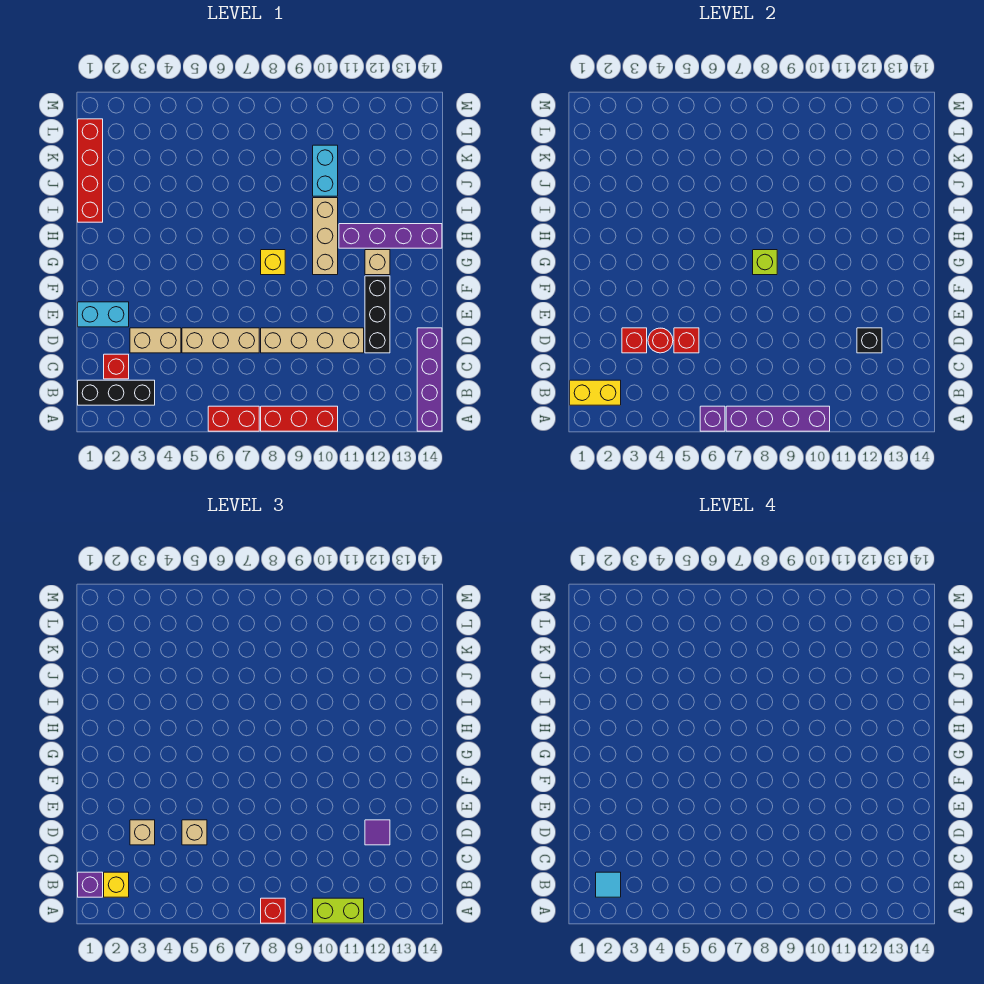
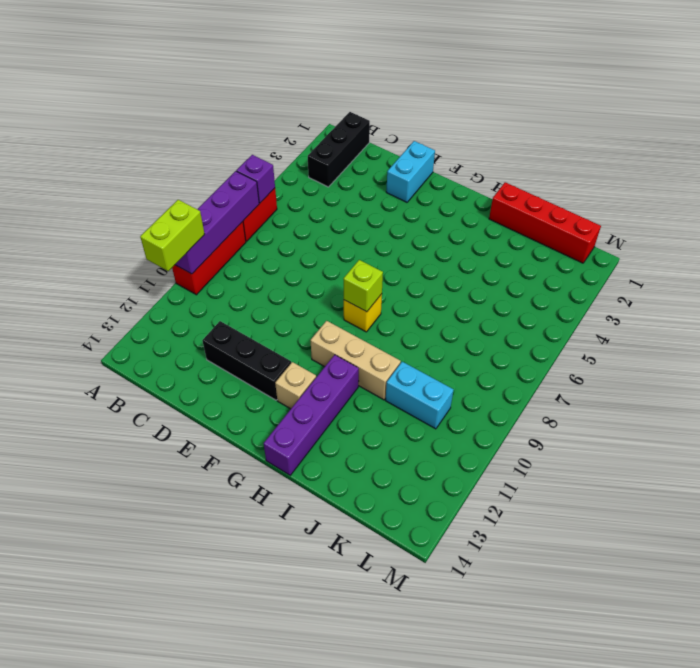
none -> purple brick A14:D14 level 1
none -> red brick C2 level 1
none -> tan brick D3:D4 level 1
none -> tan brick D5:D7 level 1

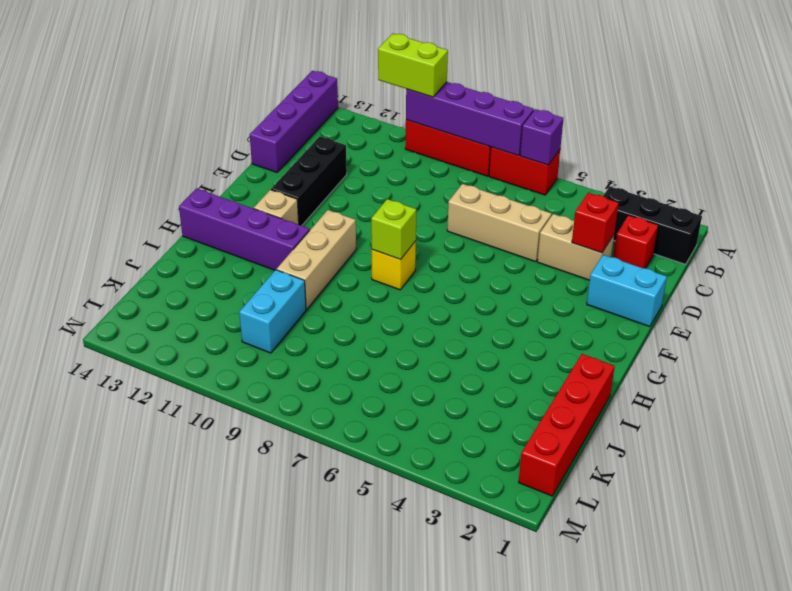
none -> tan brick D8:D11 level 1
none -> yellow brick B1:B2 level 2
none -> red round brick D4 level 2
none -> red brick D5 level 2

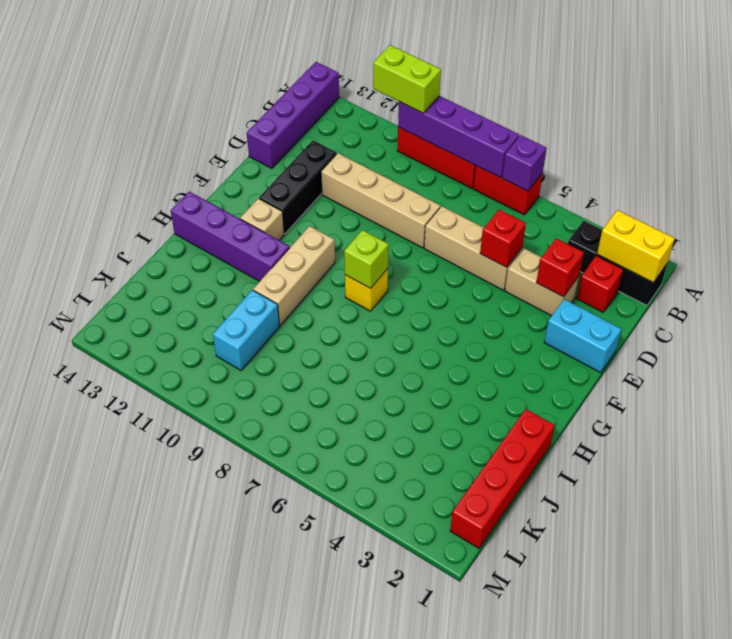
none -> red round brick D4 level 2
none -> black brick D12 level 2
none -> red brick A8 level 3
none -> purple brick B1 level 3

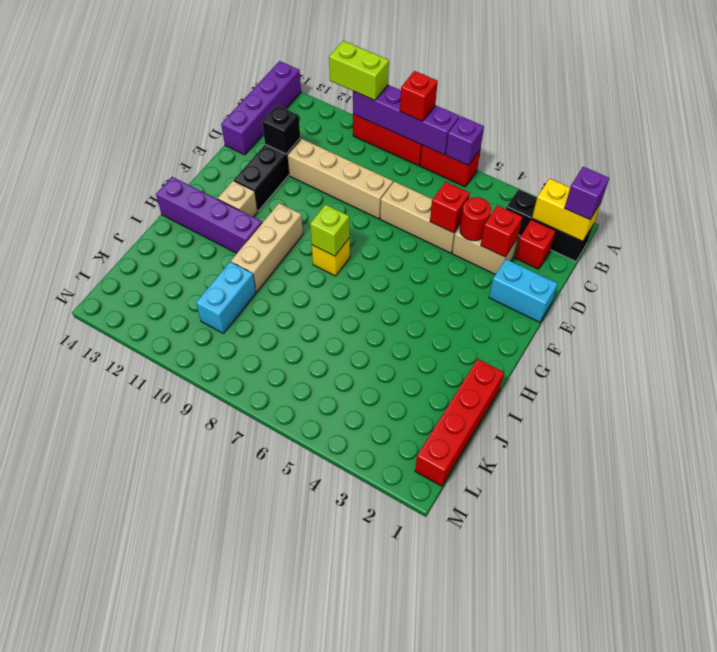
none -> yellow brick B2 level 3
none -> tan brick D3 level 3
none -> tan brick D5 level 3
none -> purple tile D12 level 3

